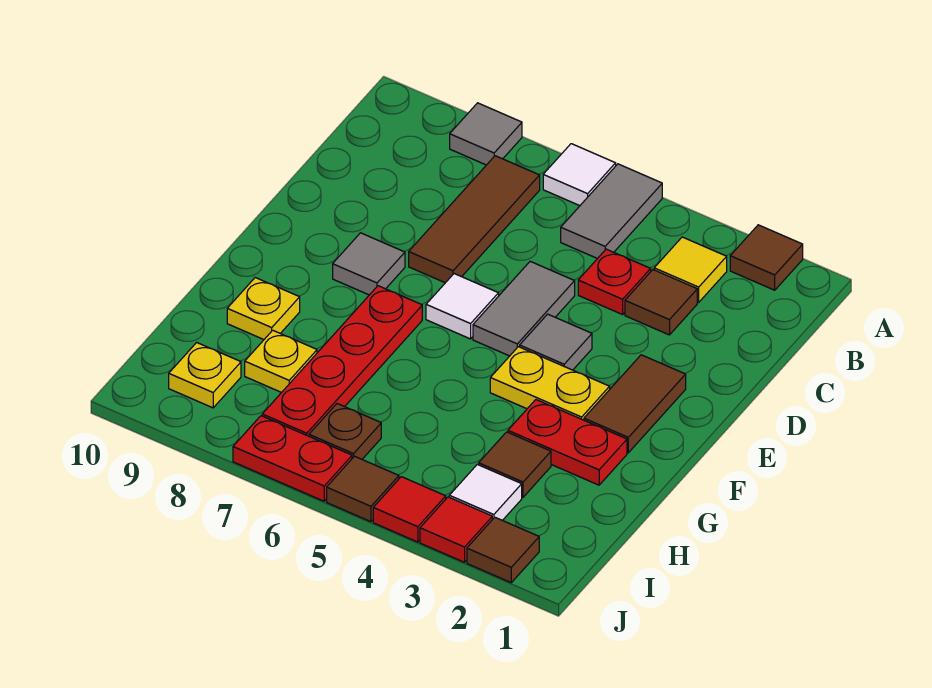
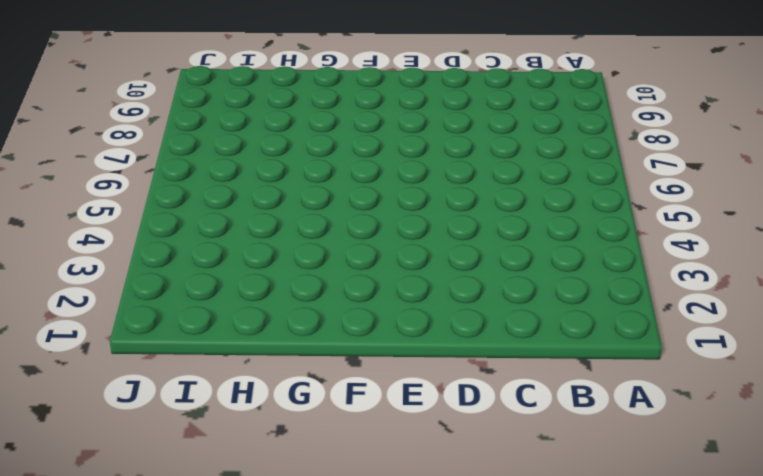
none -> brown tile A2 level 1
none -> grey tile A5:B5 level 1
none -> white tile A6 level 1

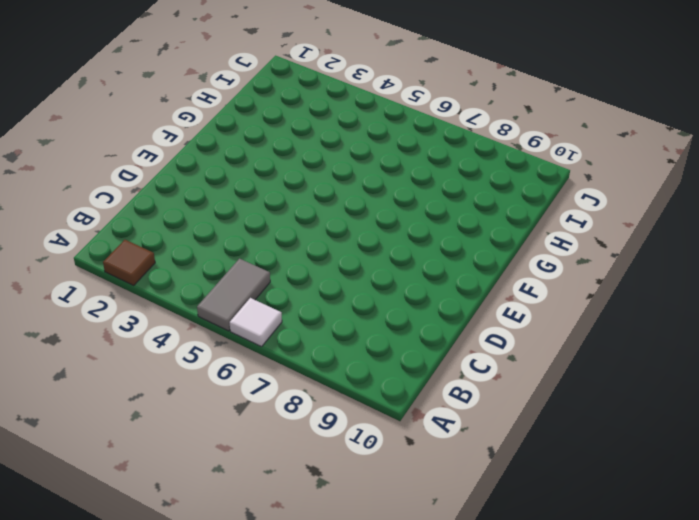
none -> grey tile A8 level 1
none -> yellow tile B3 level 1
none -> brown tile B7:D7 level 1

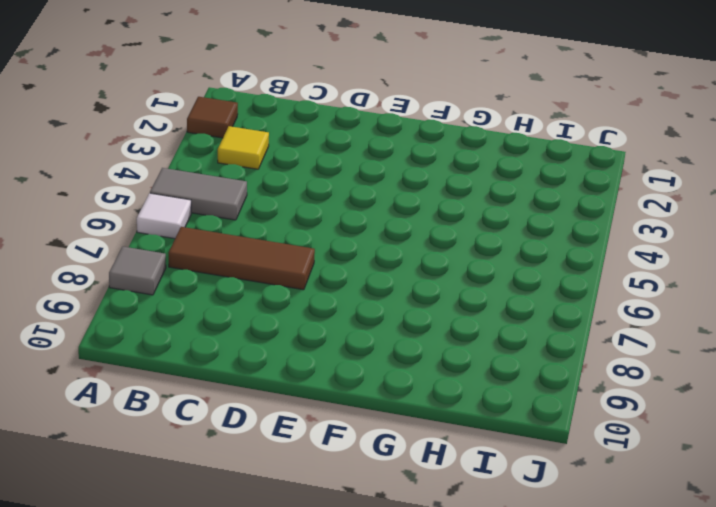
none -> brown tile C3 level 1
none -> red plate C4 level 1
none -> grey tile D5:E5 level 1

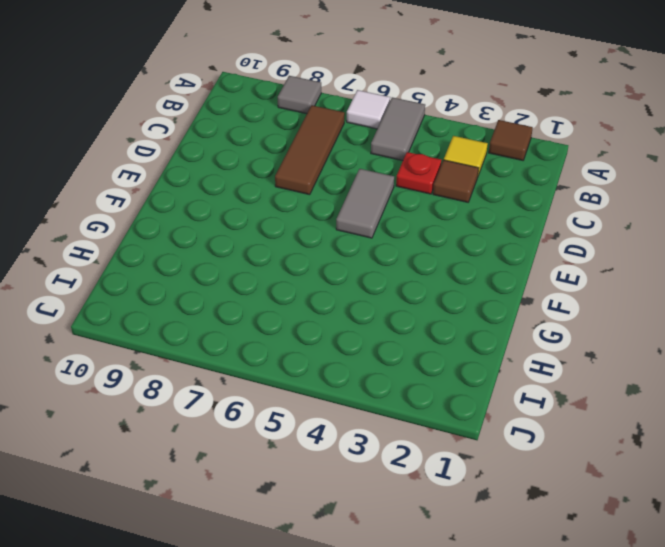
none -> brown tile E2:F2 level 1
none -> grey tile E4 level 1
none -> white tile E6 level 1

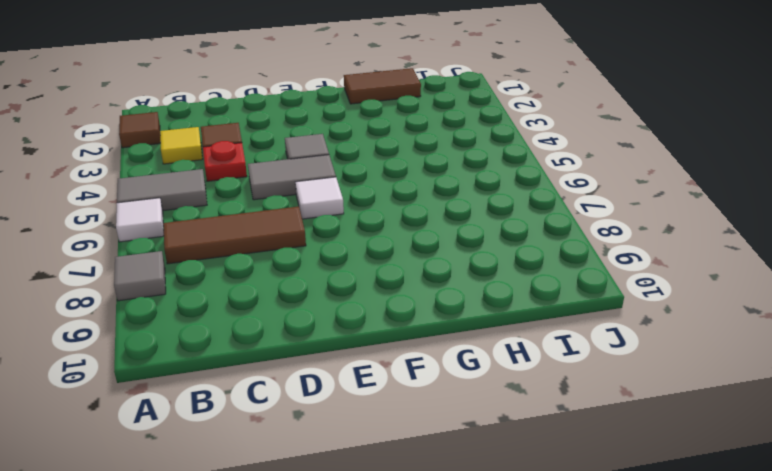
brown tile G1:H1 level 1 -> brown tile E2:F2 level 1
none -> grey tile E8 level 1
none -> yellow plate F3:F4 level 1
none -> red plate F7:I7 level 1

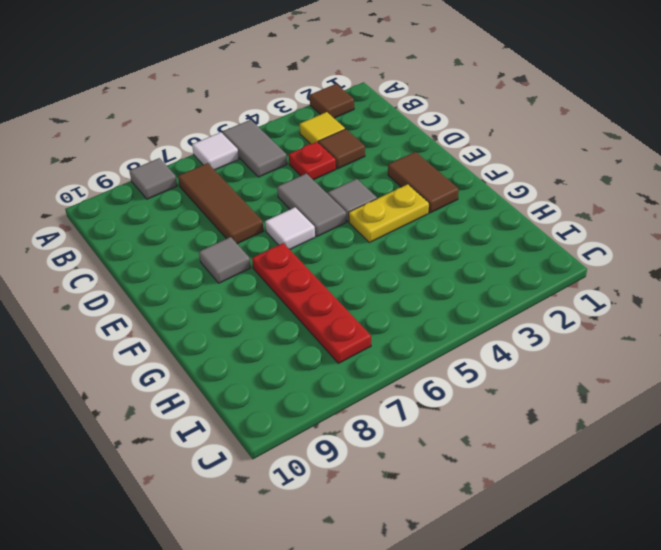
none -> red plate G2:G3 level 1
none -> yellow plate G9 level 1
none -> brown tile H3 level 1

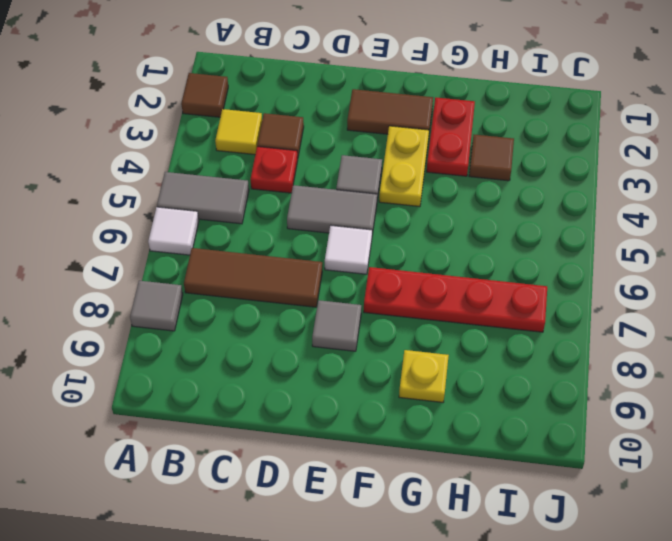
none -> yellow plate H8 level 1
none -> white tile I3 level 1
none -> brown plate I6 level 1

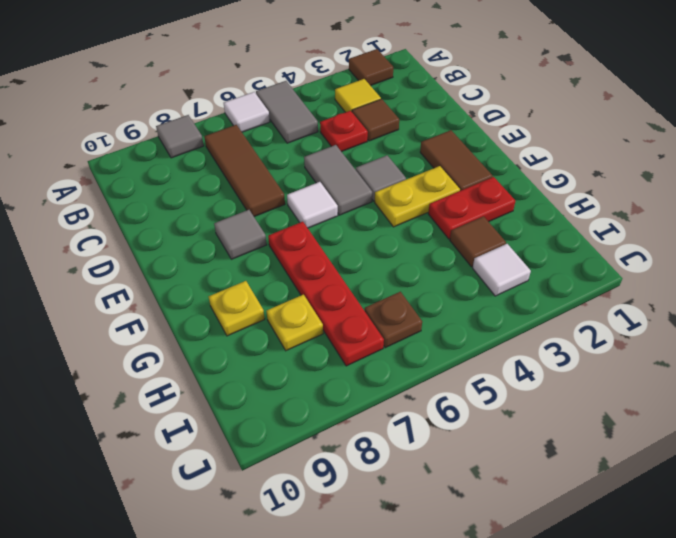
none -> yellow plate I9 level 1
none -> brown tile J2 level 1
none -> red tile J3 level 1

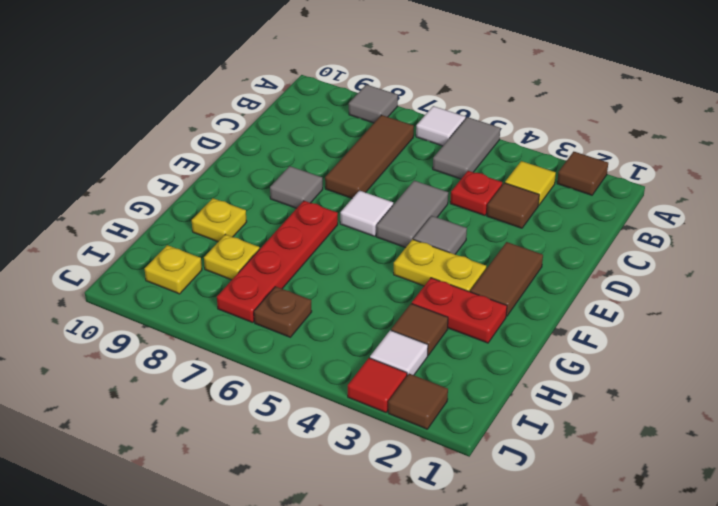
none -> red tile J4 level 1
none -> brown tile J5 level 1
none -> red plate J6:J7 level 1

